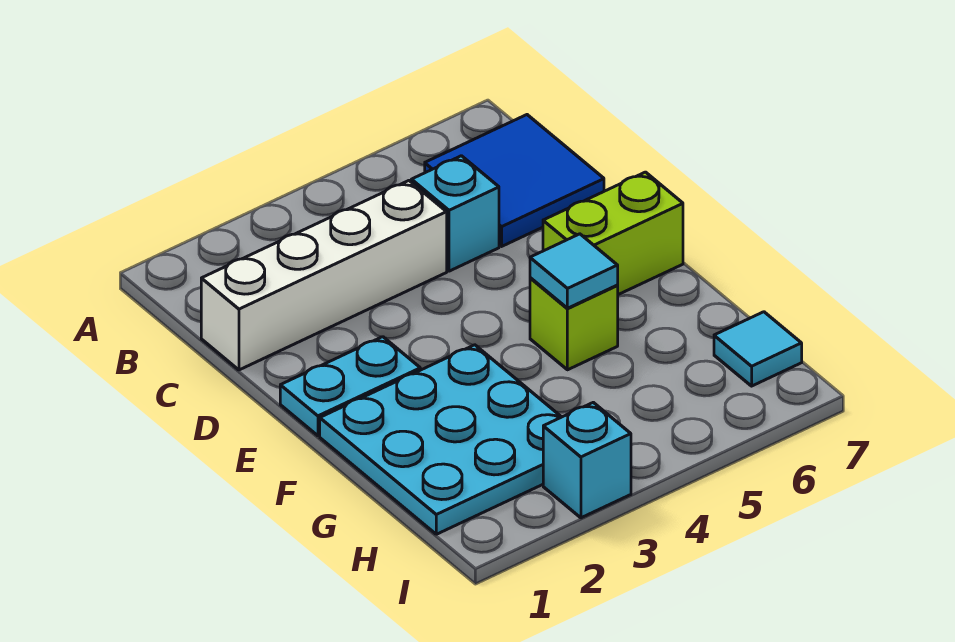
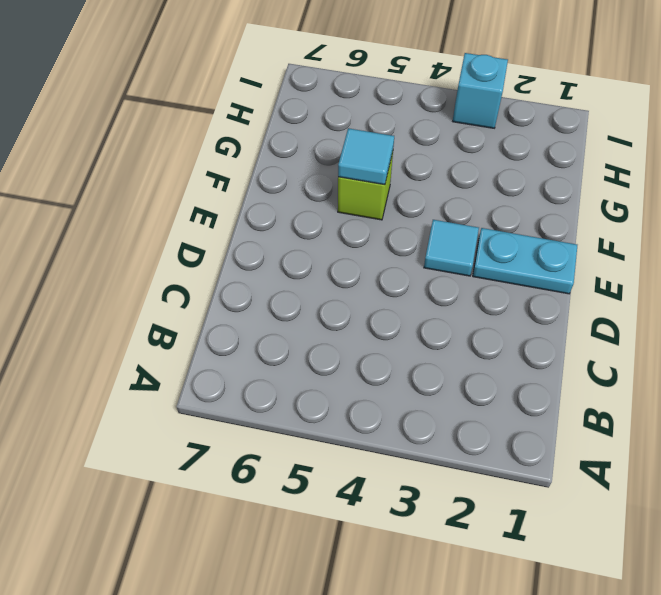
cyan tile E3 level 1 -> cyan tile H7 level 1
none -> blue tile B6:C7 level 1
none -> white brick C1:C4 level 1

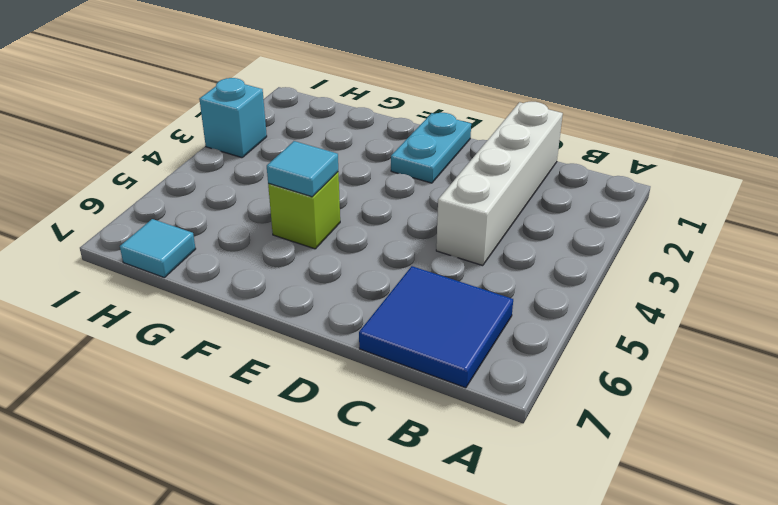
none -> cyan brick C5 level 1
none -> lime brick E6:E7 level 1

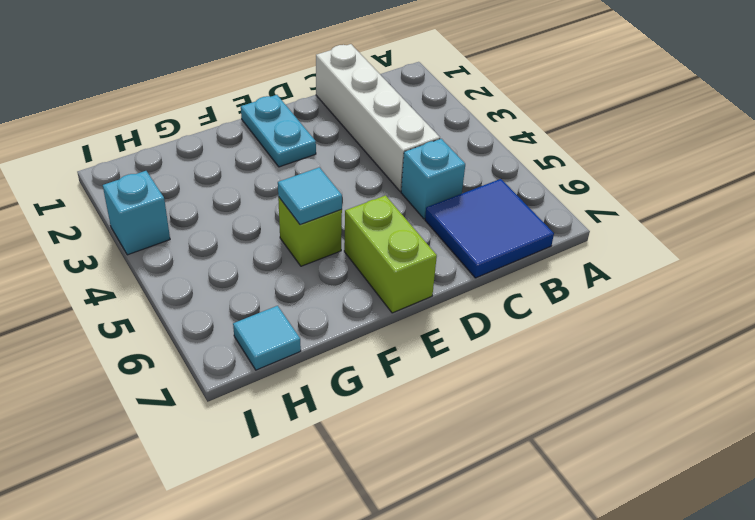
none -> cyan plate F1:H3 level 1

